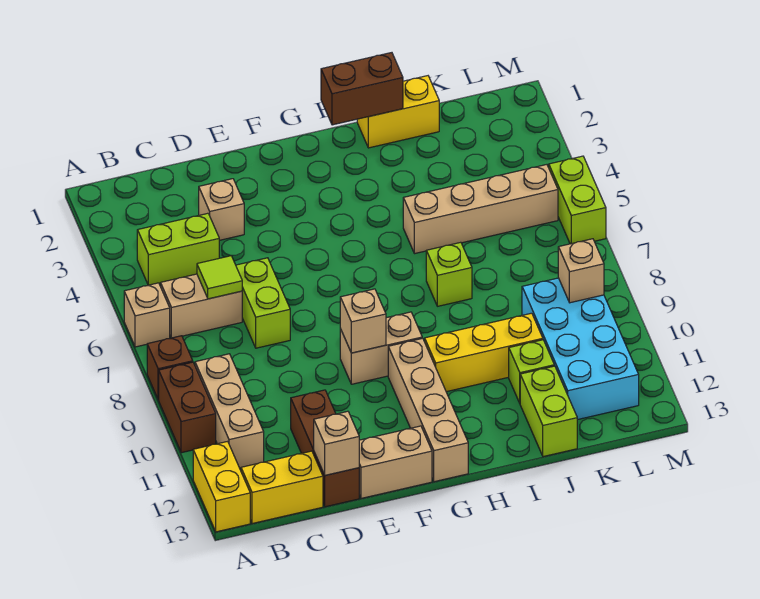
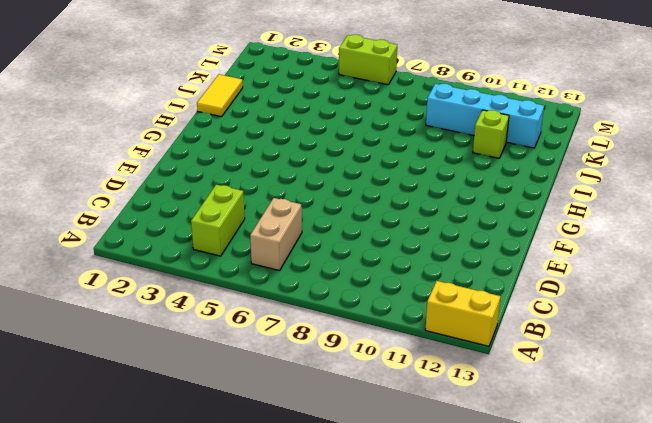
yellow tile I1:J1 level 1 -> yellow brick I1:J1 level 1
cyan brick K9:K12 level 1 -> cyan brick K9:L12 level 1
none -> tan brick A6 level 1
none -> brown brick A8 level 1
none -> brown brick A9:A10 level 1

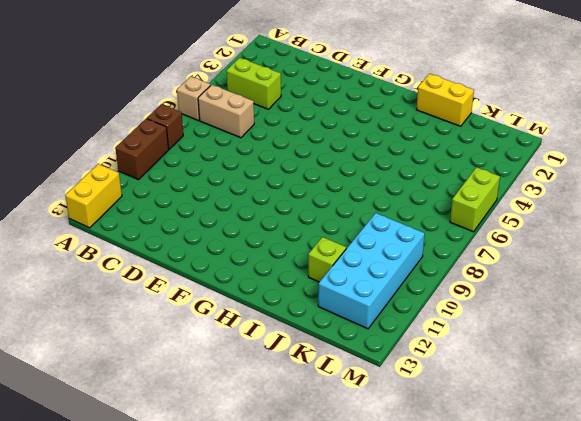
none -> tan brick B9:B11 level 1
none -> yellow brick B13:C13 level 1
none -> tan brick D3 level 1

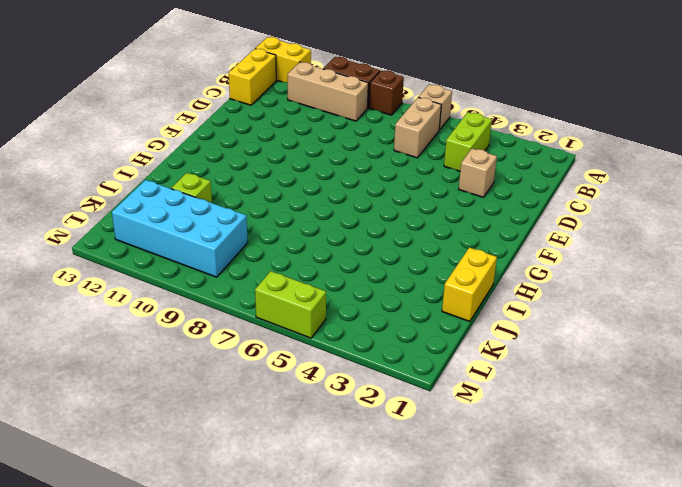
none -> lime brick D6:D7 level 1
none -> brown brick D11:D13 level 1
none -> tan brick E13:F13 level 1

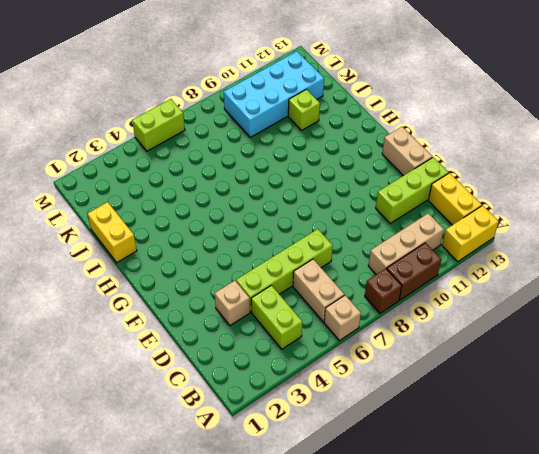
lime brick D4:D7 level 1 -> lime brick D6:D7 level 1
lime brick D11:D13 level 1 -> brown brick D11:D13 level 1
none -> tan brick F9:G9 level 1
none -> tan brick G10:G13 level 1
none -> yellow brick H10:J10 level 1

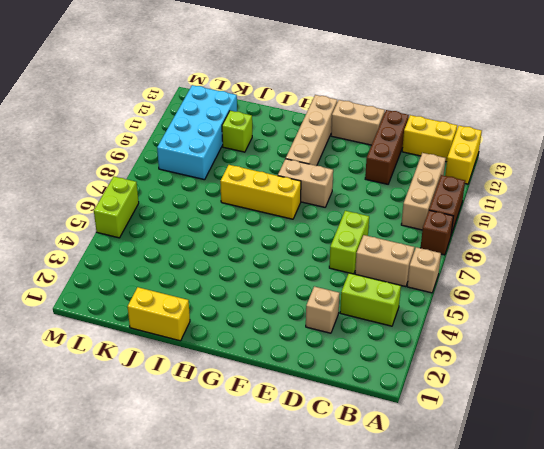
yellow brick G8:I8 level 1 -> yellow brick H10:J10 level 1
none -> tan brick I5:L5 level 1
none -> lime brick I7 level 1
none -> lime brick J12:J13 level 1

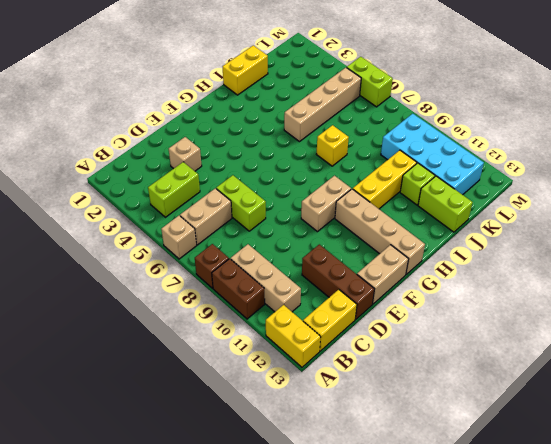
yellow brick I7 level 1 -> lime brick I7 level 1
none -> lime tile C6 level 2
none -> tan brick D13 level 2
none -> tan brick F9 level 2

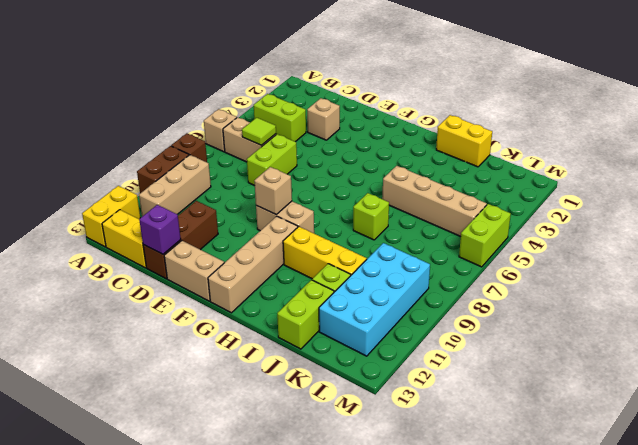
purple brick D13 level 2 -> tan brick D13 level 2
none -> brown brick H1:I1 level 2
none -> tan brick L9 level 2

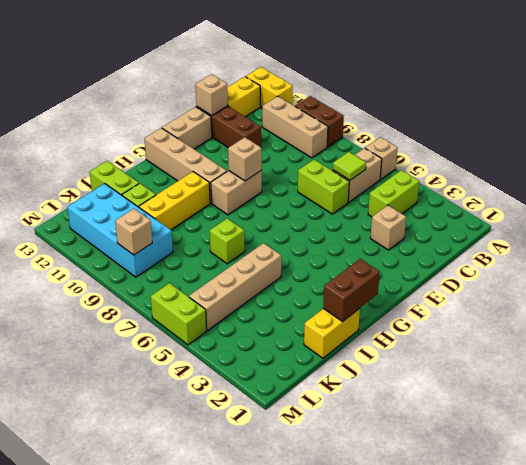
none -> brown brick A8 level 1

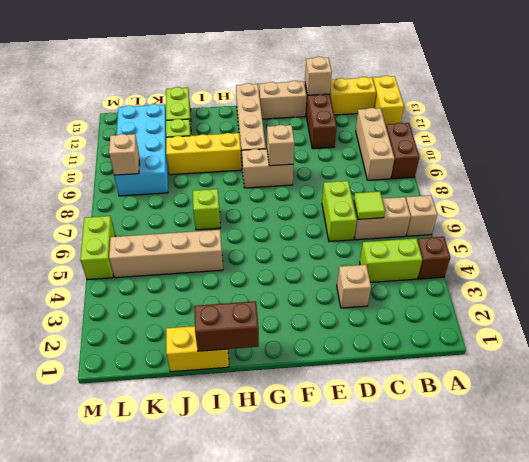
brown brick A4 level 1 -> brown brick A8 level 1

